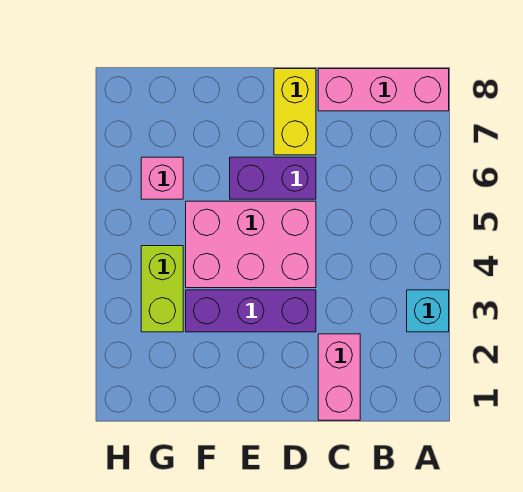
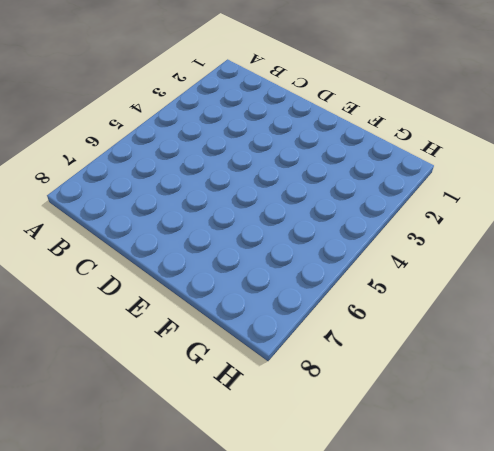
none -> cyan brick A3 level 1
none -> pink brick A8:C8 level 1

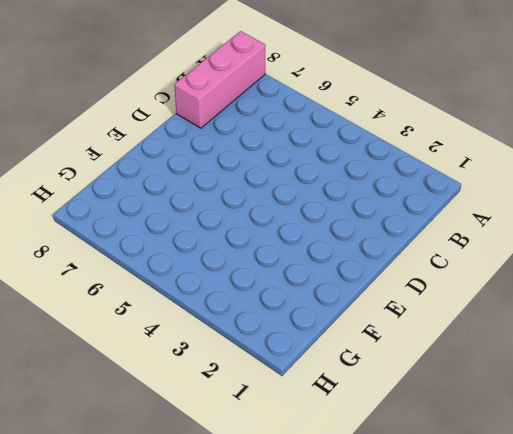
none -> cyan brick A3 level 1
none -> pink brick C1:C2 level 1

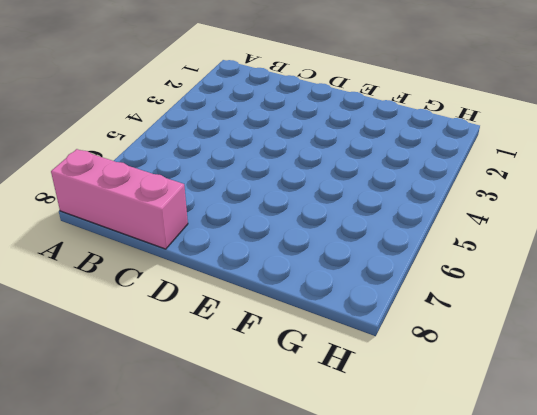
none -> cyan brick A3 level 1
none -> pink brick C1:C2 level 1

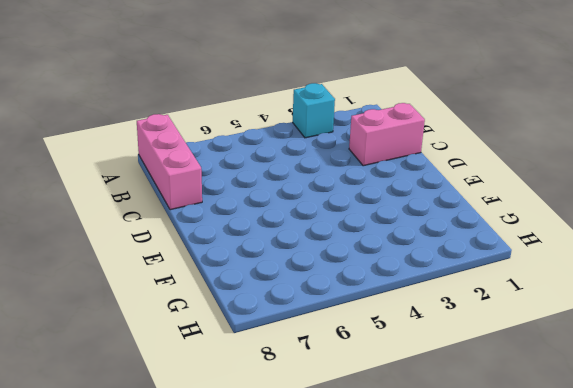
none -> purple brick D3:F3 level 1
none -> pink brick D4:F5 level 1

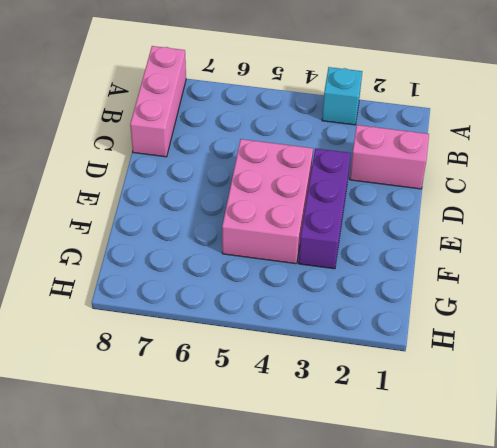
none -> purple brick D6:E6 level 1
none -> yellow brick D7:D8 level 1

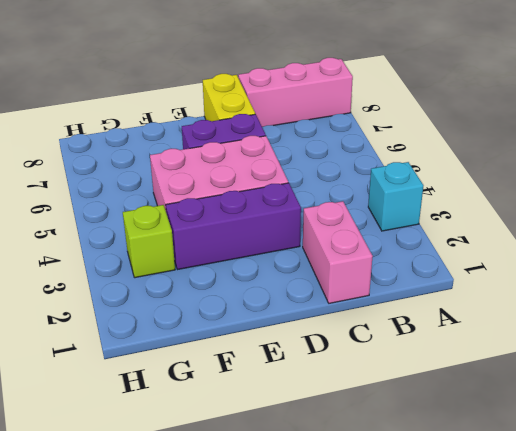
lime brick G3 level 1 -> lime brick G3:G4 level 1
none -> pink brick G6 level 1

